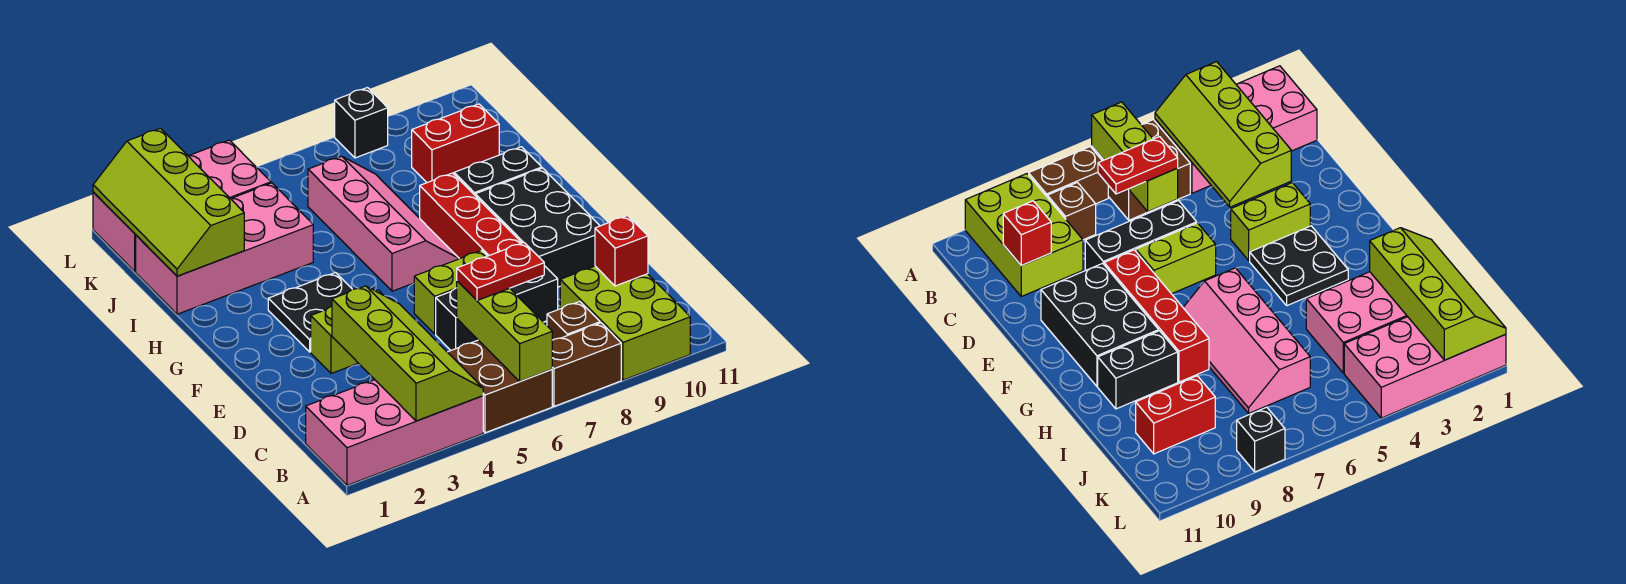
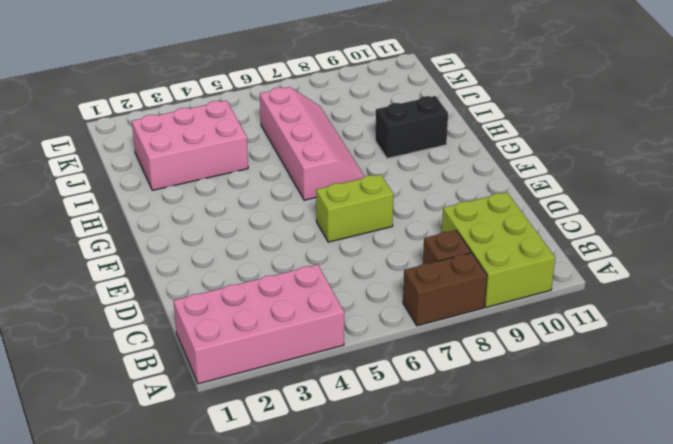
pink brick I2:J4 level 1 -> pink brick I1:J4 level 1
none -> brown brick A5:B6 level 1
none -> black brick D6:D8 level 1
none -> lime brick E3:E4 level 1

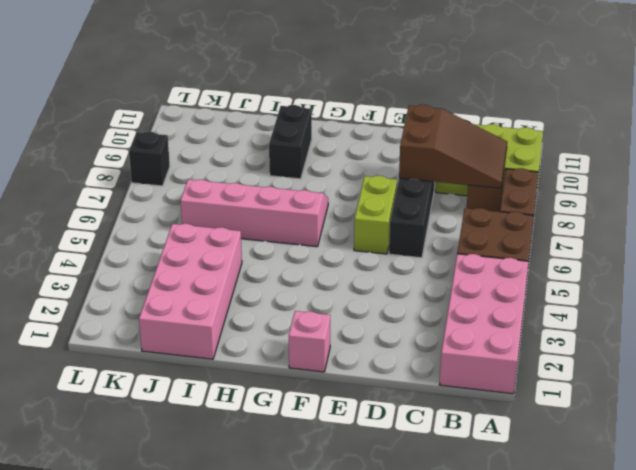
brown slope B8:D9 level 2 top D -> none
pink brick F1 level 1 -> none
none -> lime brick E3:E4 level 1
none -> red brick E8:H8 level 1
none -> black brick E9:G10 level 1

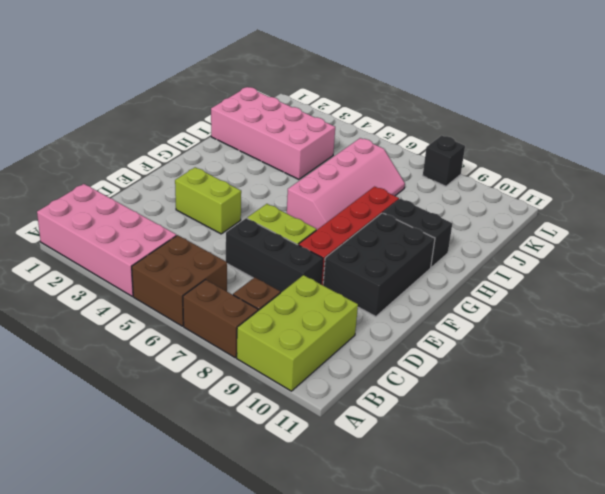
none -> black plate F3:G4 level 1
none -> red brick J9:J10 level 1
none -> pink brick K1:L4 level 1

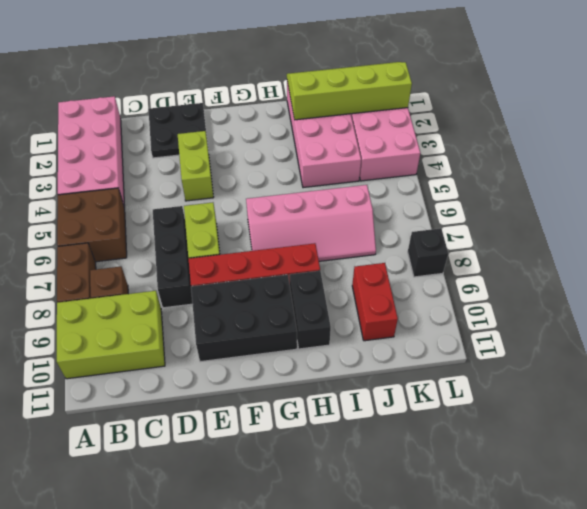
black plate D1:E2 level 1 -> black plate F3:G4 level 1
none -> lime slope A3:D4 level 2 top 3
none -> lime brick A6:C6 level 2
none -> red brick C10 level 2

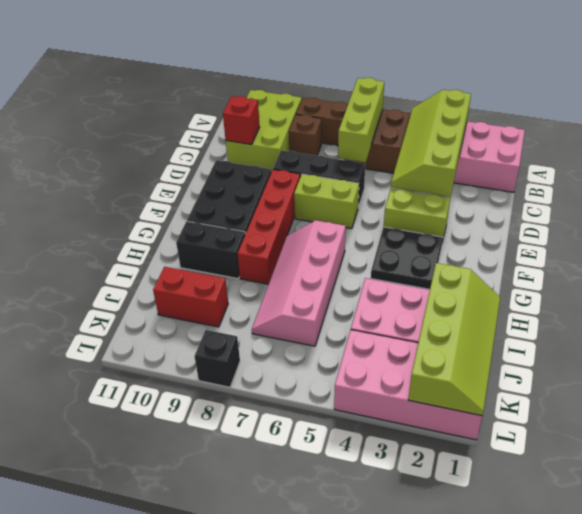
none -> red plate C6:C7 level 3

